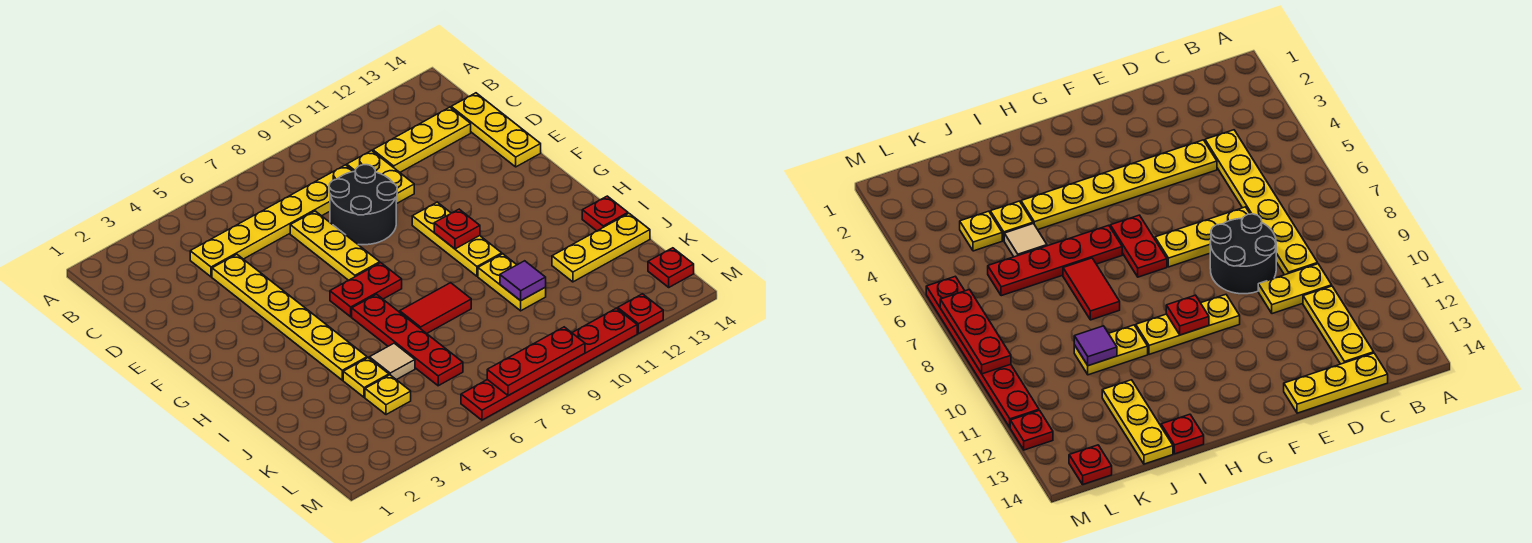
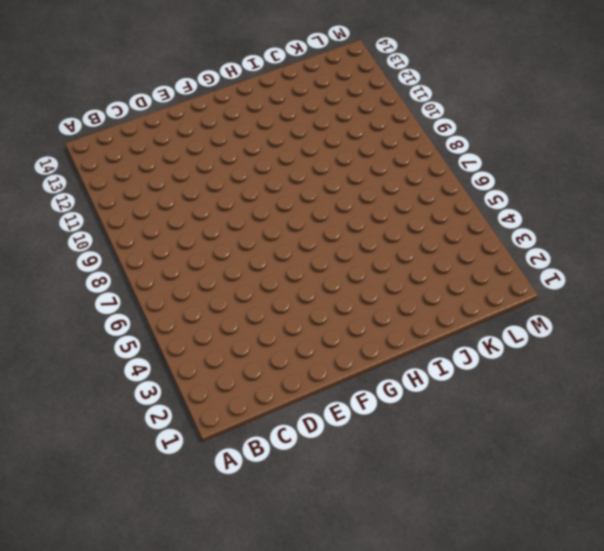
none -> yellow plate C4:C9 level 1
none -> yellow plate C10:D10 level 1
none -> yellow plate C11:C13 level 1

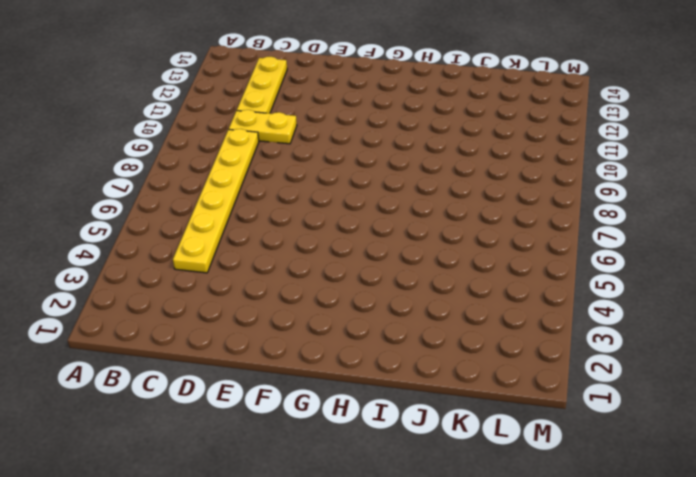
none -> yellow plate C14:E14 level 1
none -> yellow plate D4:I4 level 1
none -> yellow plate D7:F7 level 1

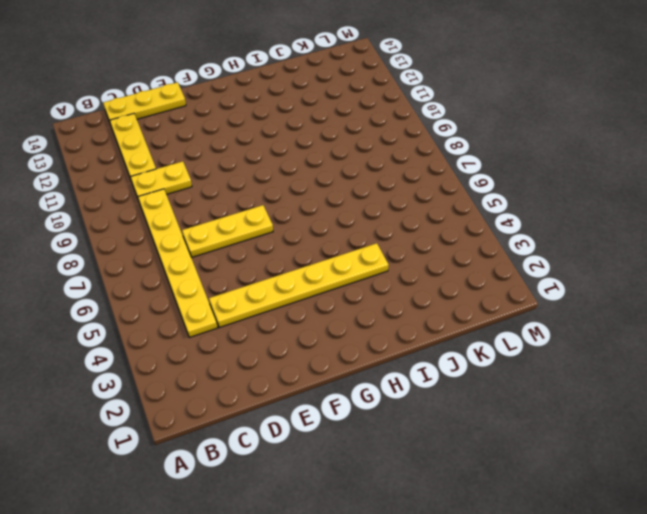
none -> black round brick D8:E9 level 1
none -> yellow plate F10:H10 level 1
none -> red plate G6:G7 level 1

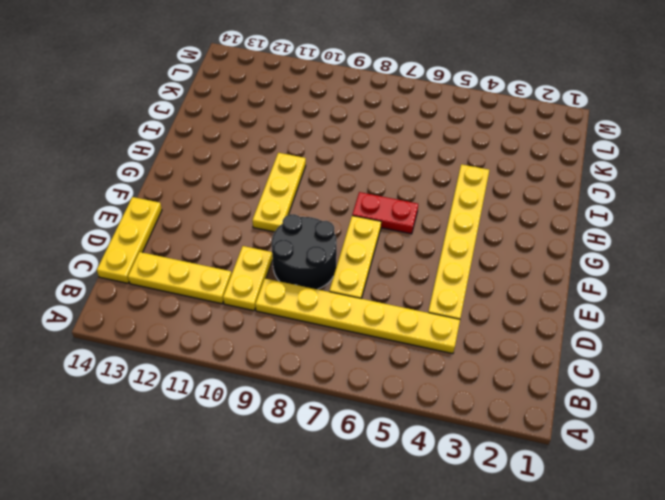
none -> red plate H6:K6 level 1
none -> red tile I7:I8 level 1
none -> yellow plate I10:J10 level 1

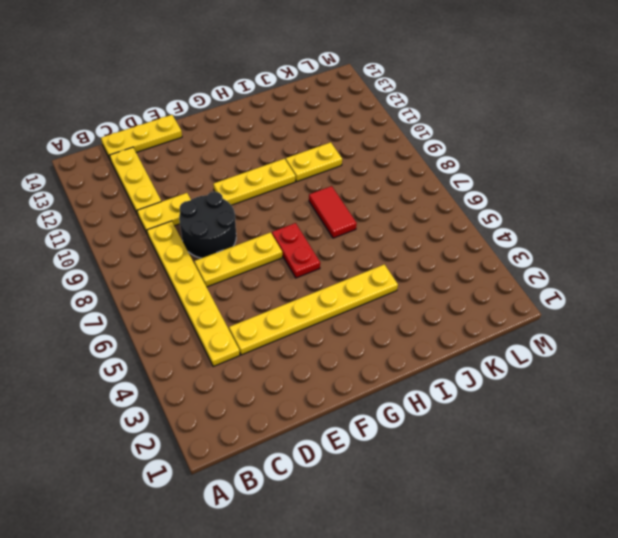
none -> red plate H6:K6 level 1
none -> red plate I14 level 1
none -> yellow plate J4 level 1

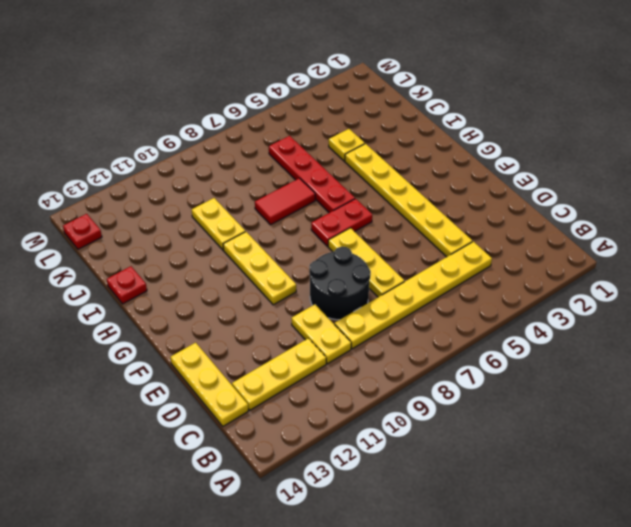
none -> tan tile J5 level 1
none -> yellow plate J12:J14 level 1
none -> yellow plate K4 level 1

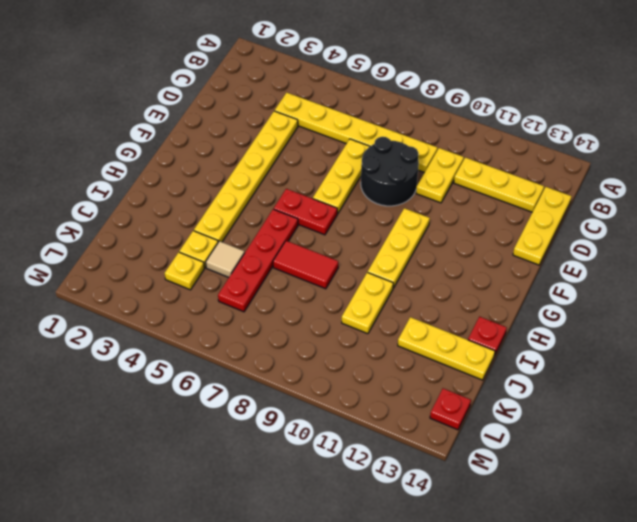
none -> red plate M6:M11 level 1
none -> red plate M12 level 1
none -> red plate G10 level 2

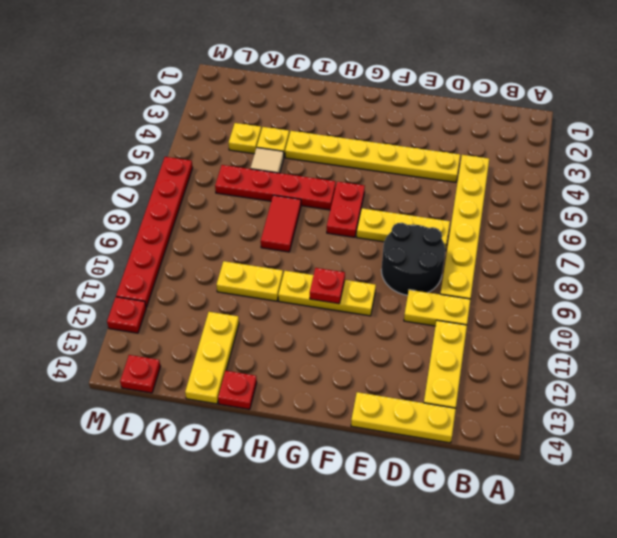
none -> purple tile J10 level 2
none -> red plate M7:M9 level 2

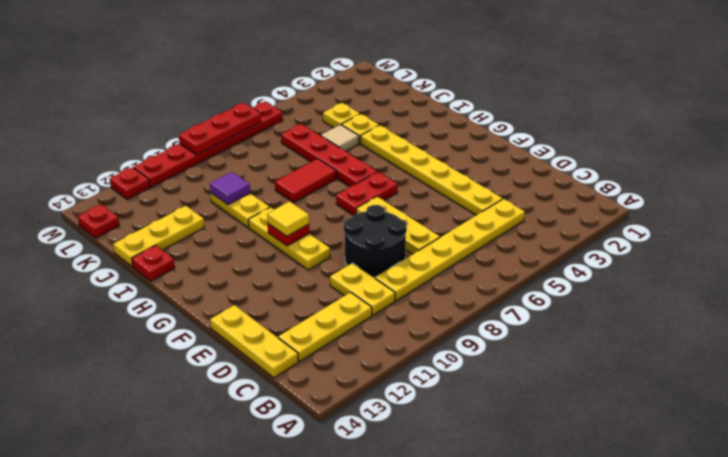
yellow tile G10 level 3 -> none

